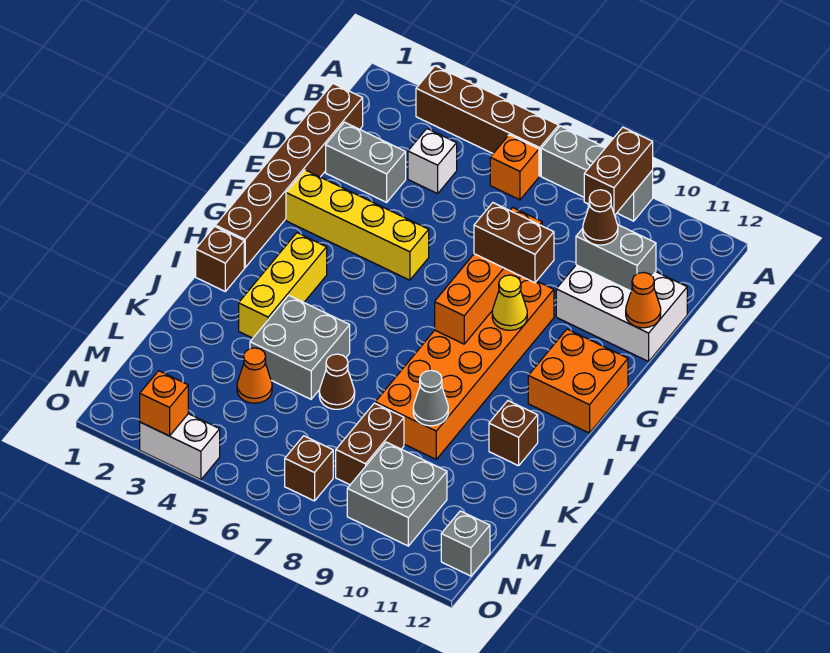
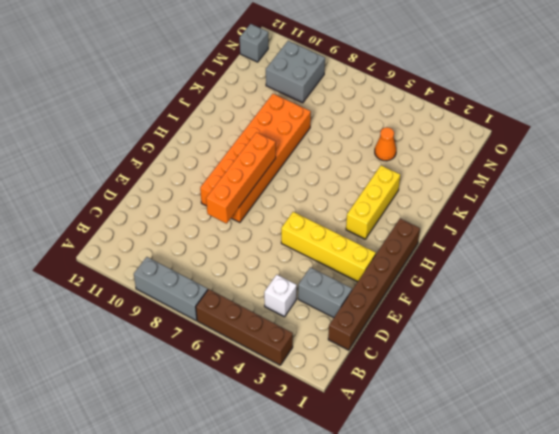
none -> orange brick B6 level 1
none -> white brick D10:E12 level 1
none -> orange brick G11:H12 level 1
none -> brown brick I1 level 1

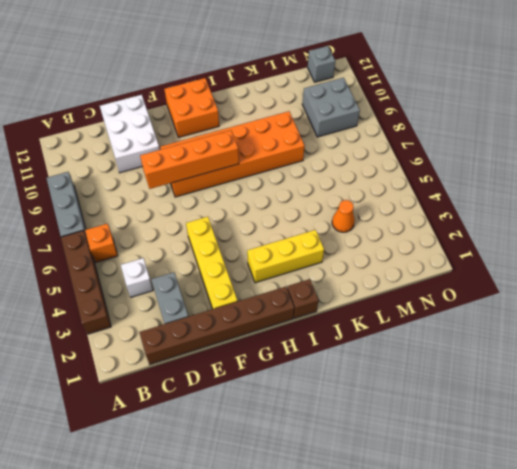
none -> grey brick J4:K5 level 1
none -> brown brick J11 level 1
none -> brown cone K6 level 1
none -> brown brick L8:M8 level 1

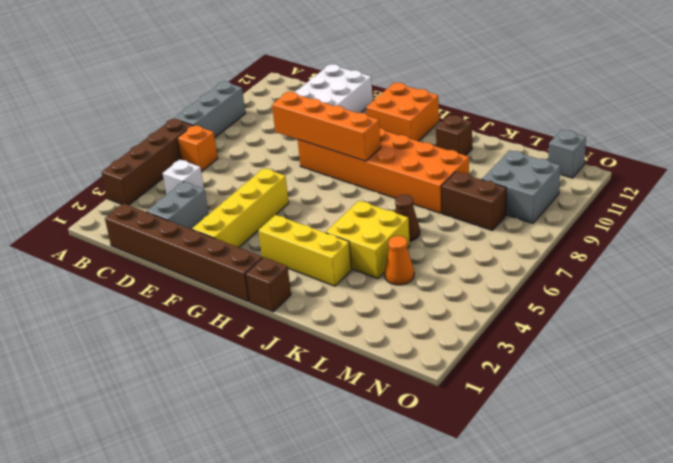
yellow brick J4:K5 level 1 -> grey brick J4:K5 level 1
none -> brown brick N7 level 1
none -> white brick O3:O4 level 1
none -> brown brick A9:B9 level 2
none -> grey brick D10:D11 level 2

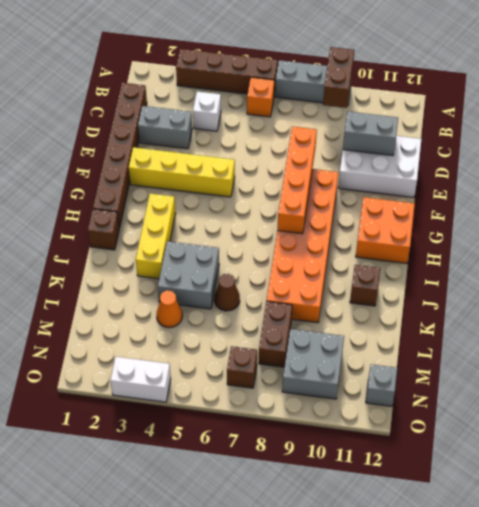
none -> orange cone E12 level 2
none -> yellow cone G9 level 2
none -> grey cone K9 level 2
none -> orange brick O3 level 2

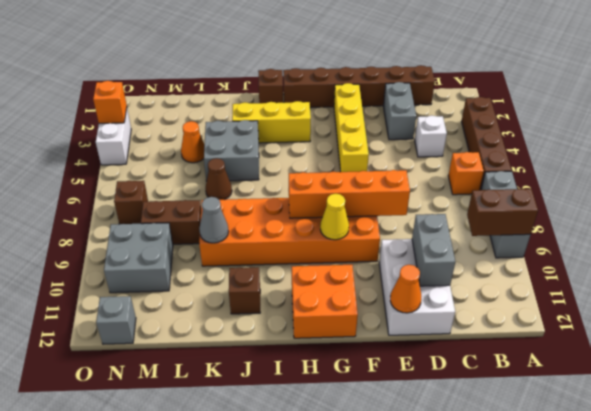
none -> brown cone D10 level 3
none -> brown brick F8:F9 level 3

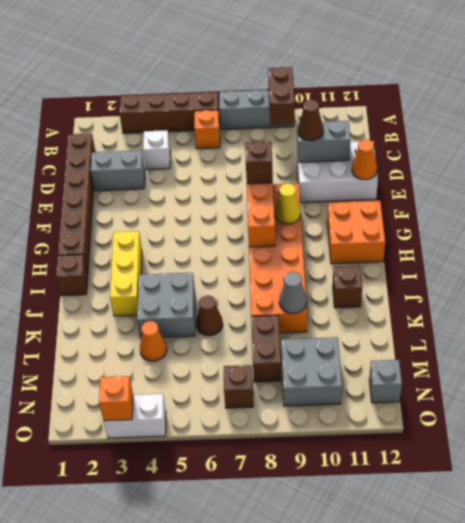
brown brick F8 level 3 -> brown brick F8:F9 level 3
none -> yellow brick F2:F5 level 1

